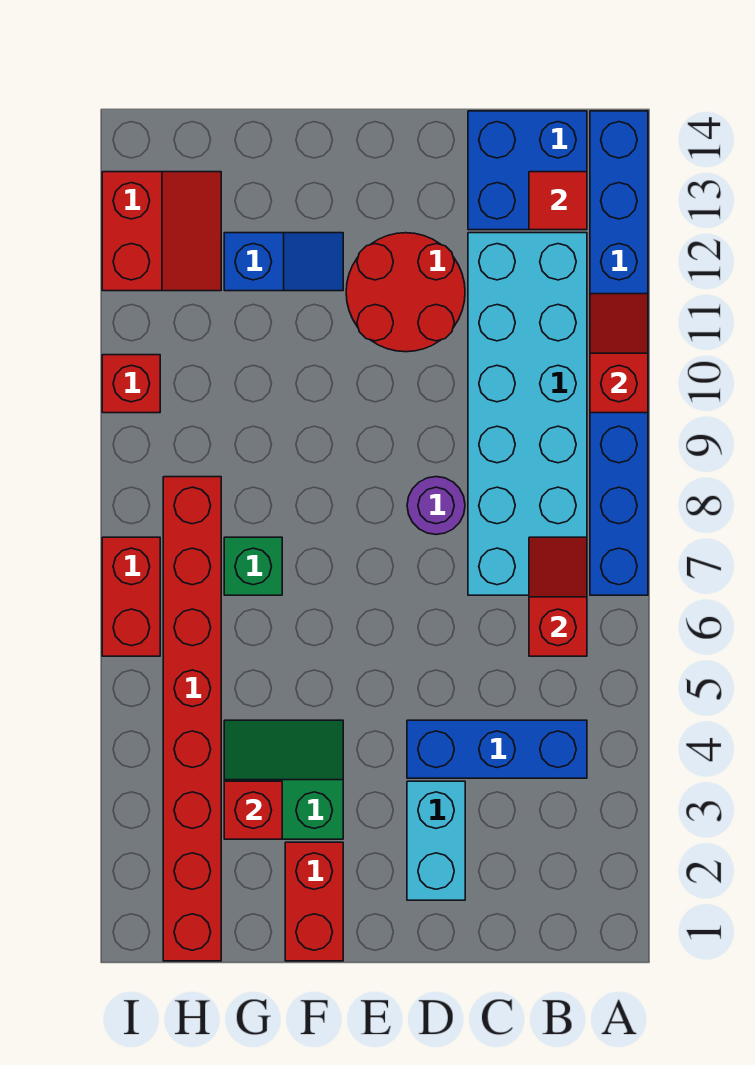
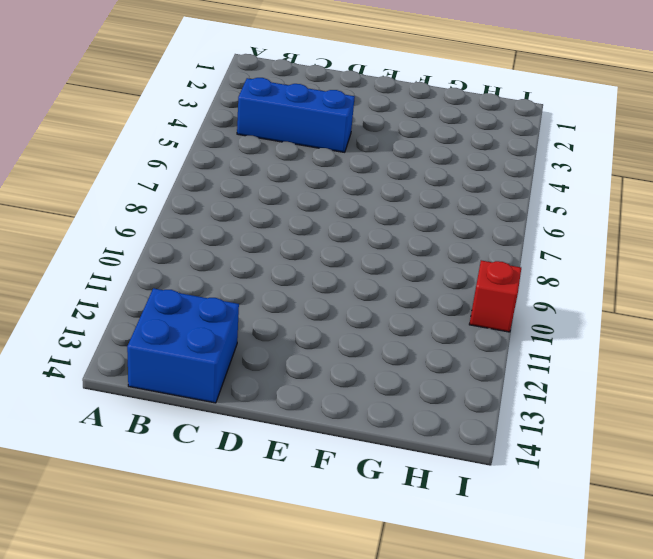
none -> blue brick A7:A14 level 1
none -> cyan brick B7:C12 level 1
none -> cyan brick D2:D3 level 1

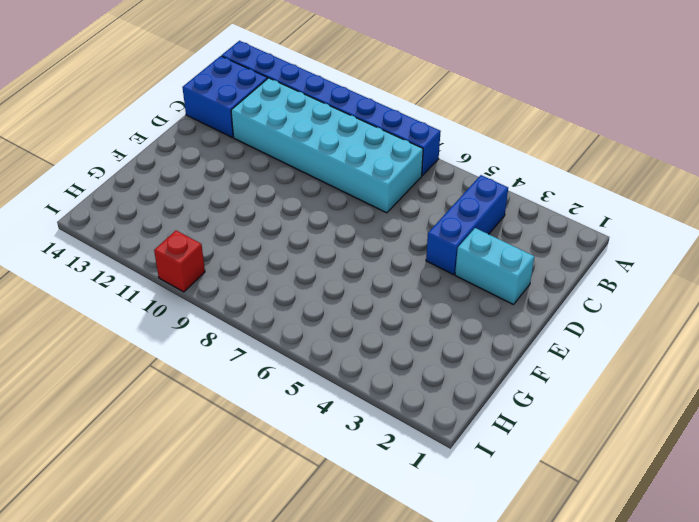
none -> purple round brick D8 level 1
none -> red round brick D11:E12 level 1
none -> red brick F1:F2 level 1

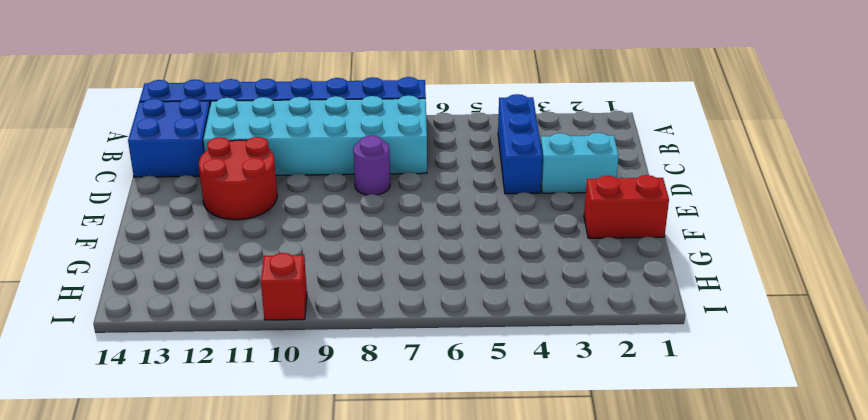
none -> green slope F3:G4 level 1 top 3
none -> blue slope F12:G12 level 1 top G
none -> green brick G7 level 1

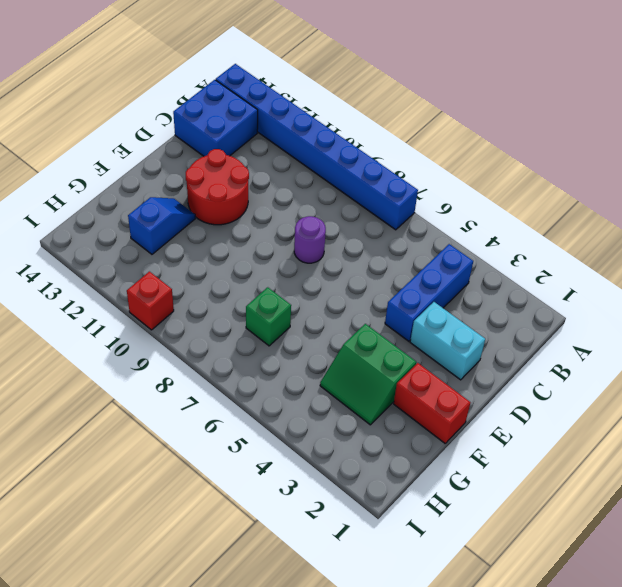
green slope F3:G4 level 1 top F -> green slope F3:G4 level 1 top 3
none -> cyan brick B7:C12 level 1
none -> red brick H1:H8 level 1
none -> red slope H12:I13 level 1 top I

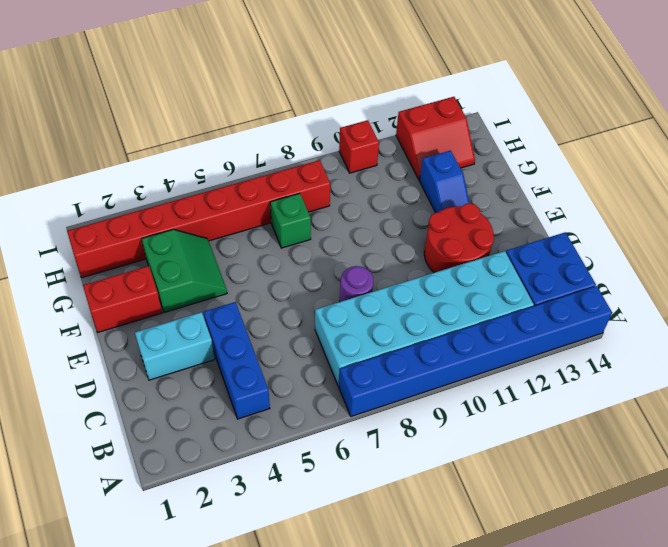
none -> red brick I6:I7 level 1
none -> red slope A10:A11 level 2 top 10
none -> red slope B6:B7 level 2 top 6

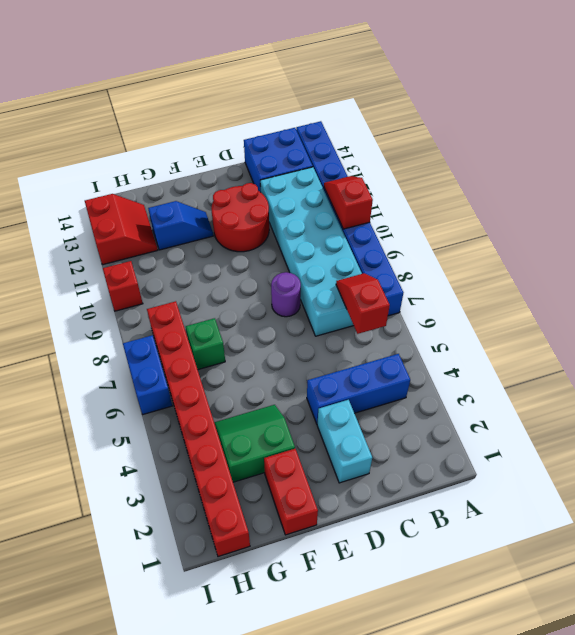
blue brick I6:I7 level 1 -> red brick I6:I7 level 1
none -> red tile B13 level 2
none -> red brick G3 level 2

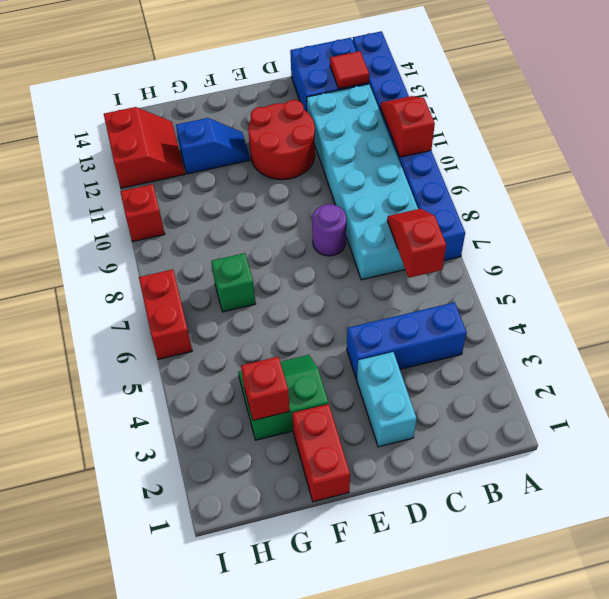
none -> red brick H1:H8 level 1

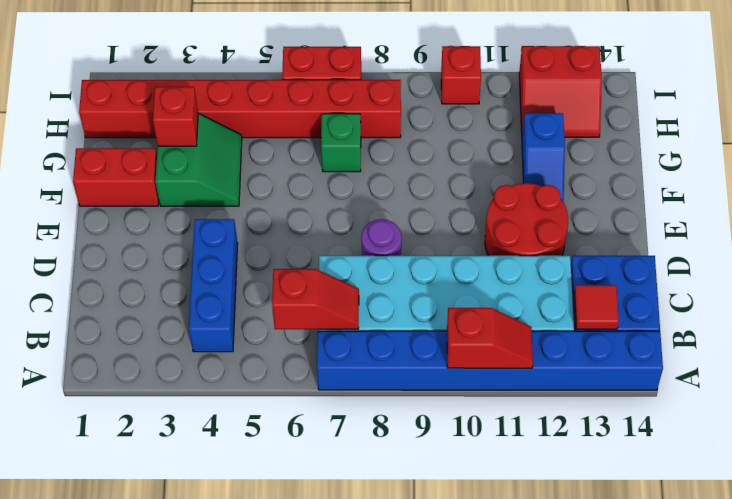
none -> cyan brick D2:D3 level 1

